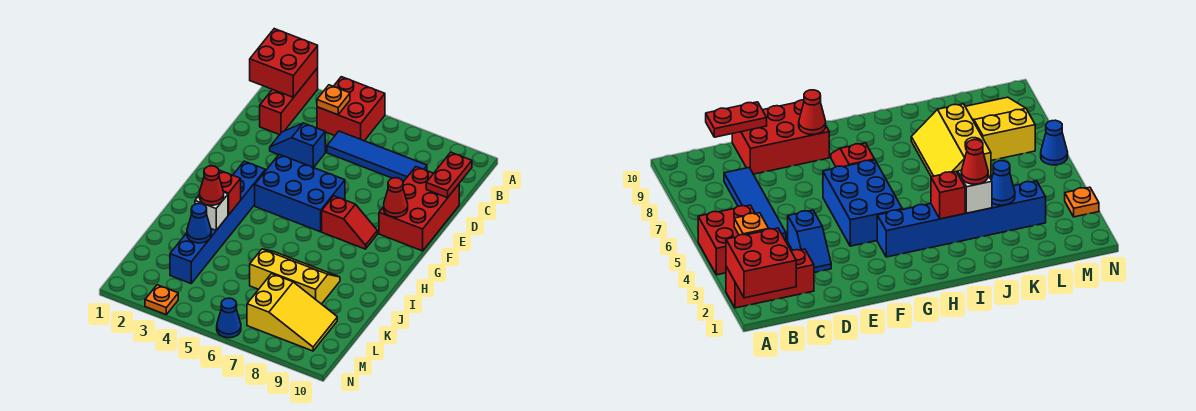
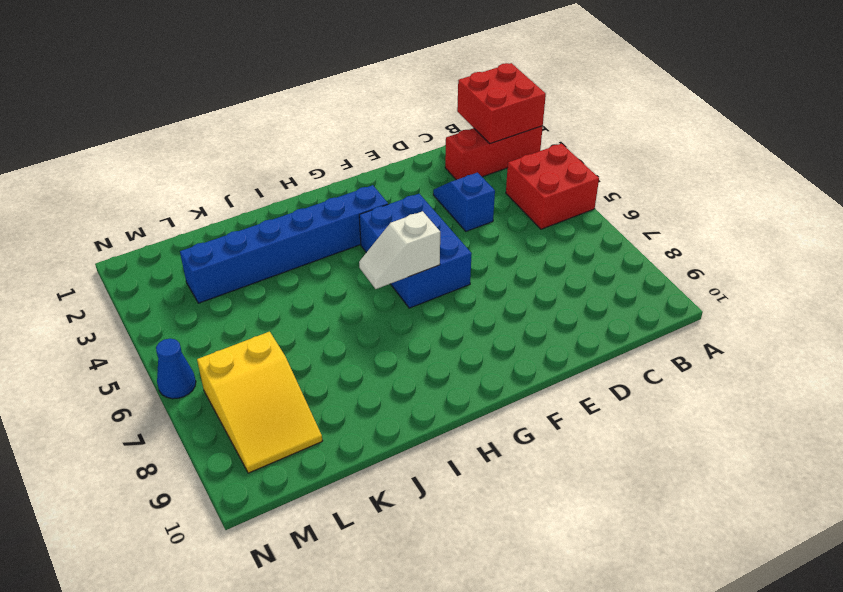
white slope G6:H6 level 2 top G -> none
none -> blue tile C5:C8 level 1
none -> red brick D9:F10 level 1
none -> red slope G7:G8 level 1 top 7

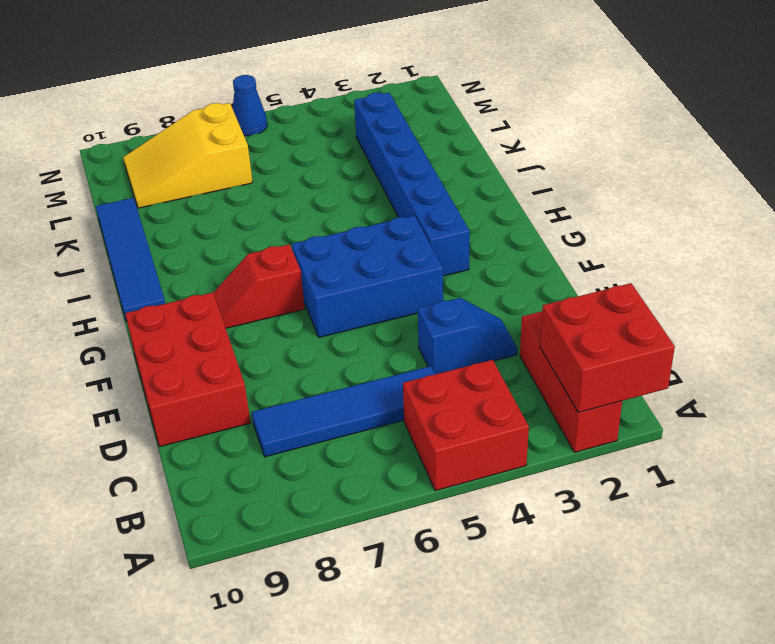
blue tile H10:K10 level 1 -> none
none -> yellow slope J6:K8 level 1 top K
none -> orange plate N3 level 1
none -> orange plate B4 level 2

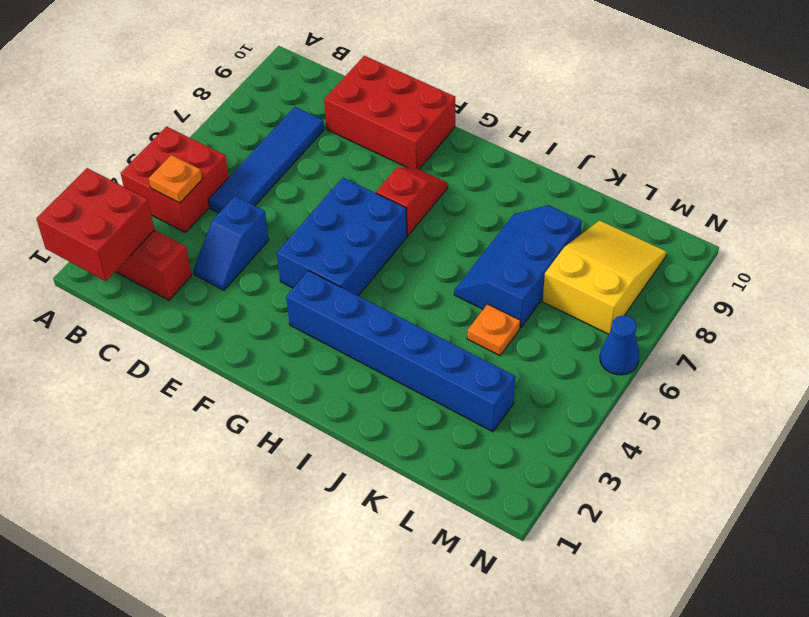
blue slope J6:K8 level 1 top K -> yellow slope J6:K8 level 1 top K
orange plate K5 level 1 -> orange plate N3 level 1
none -> red plate C10:D10 level 2
none -> red cone F9 level 2
none -> red brick I3 level 2

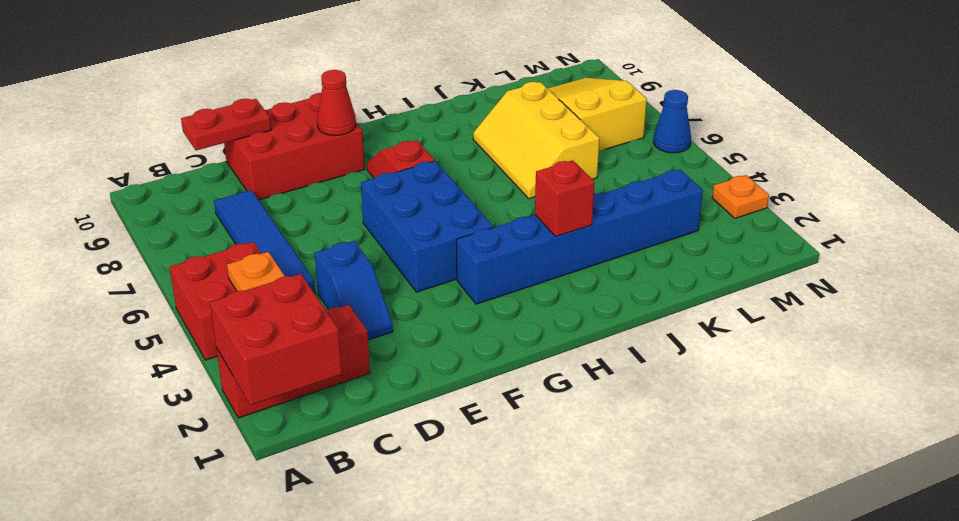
none -> white brick J3 level 2
none -> blue cone K3 level 2
none -> red cone J3 level 3

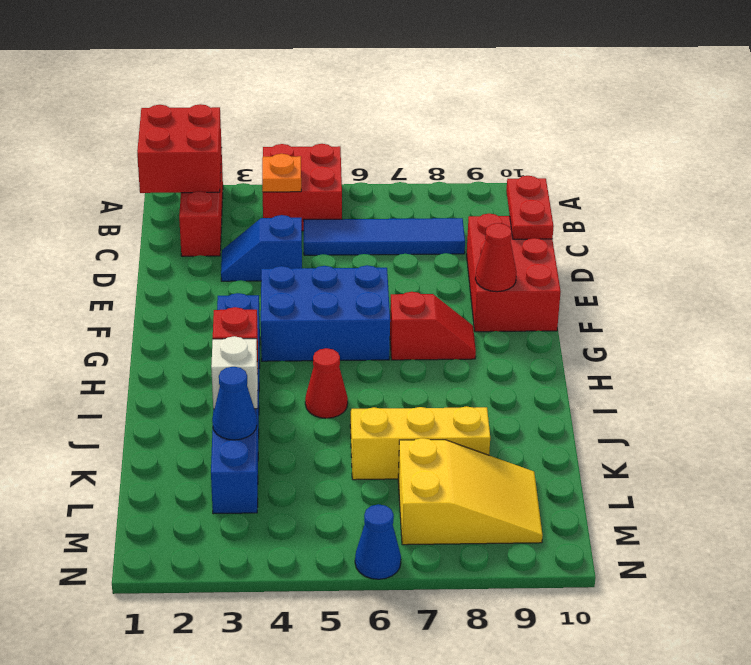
red cone I5 level 1 -> red cone J3 level 3
none -> orange plate N3 level 1

